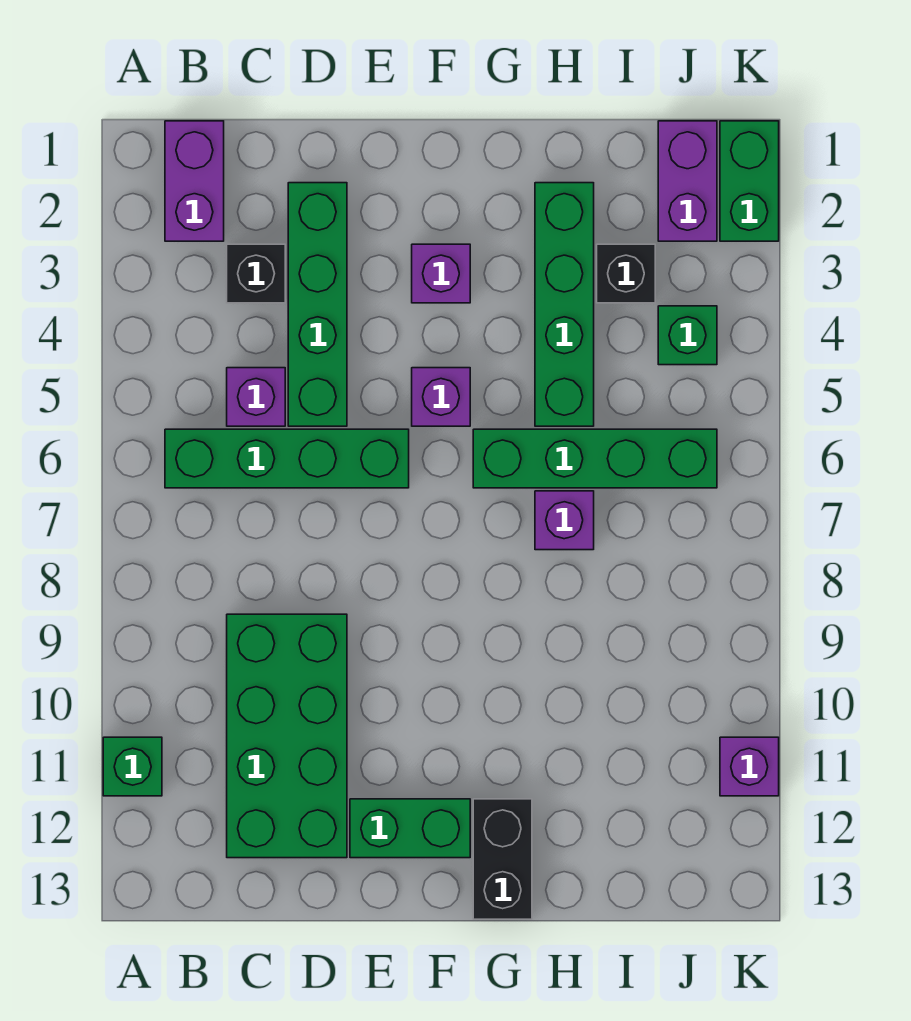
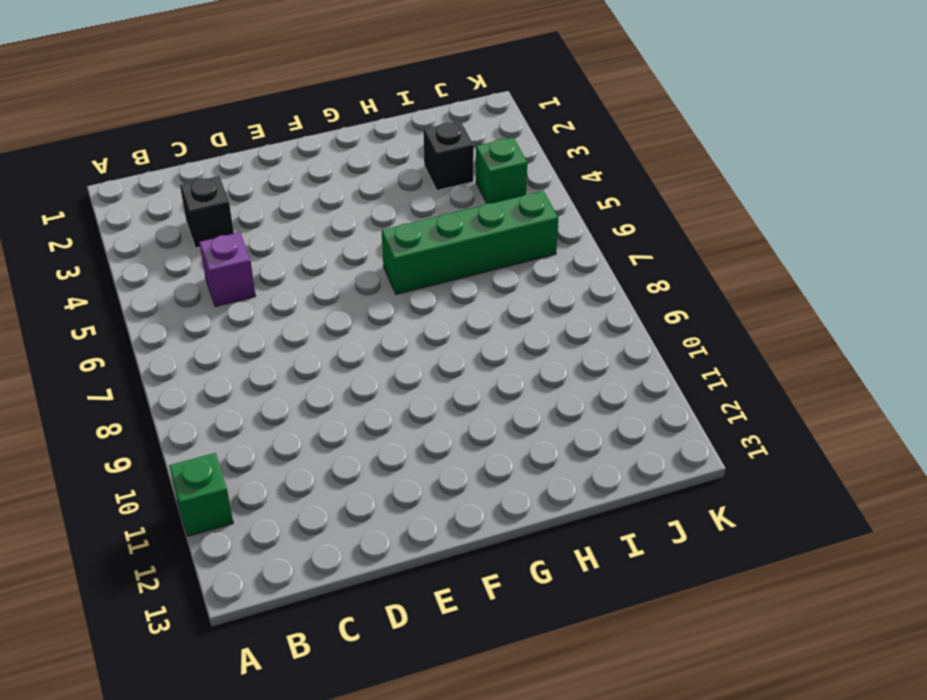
none -> purple brick B1:B2 level 1
none -> green brick B6:E6 level 1
none -> green brick C9:D12 level 1

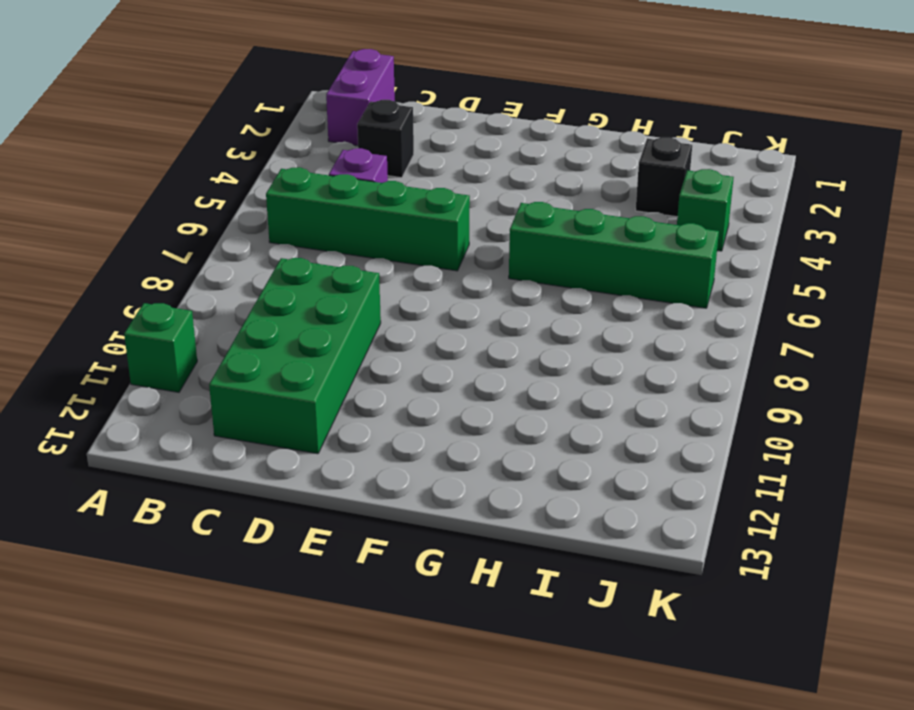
none -> green brick D2:D5 level 1
none -> green brick E12:F12 level 1
none -> purple brick F3 level 1

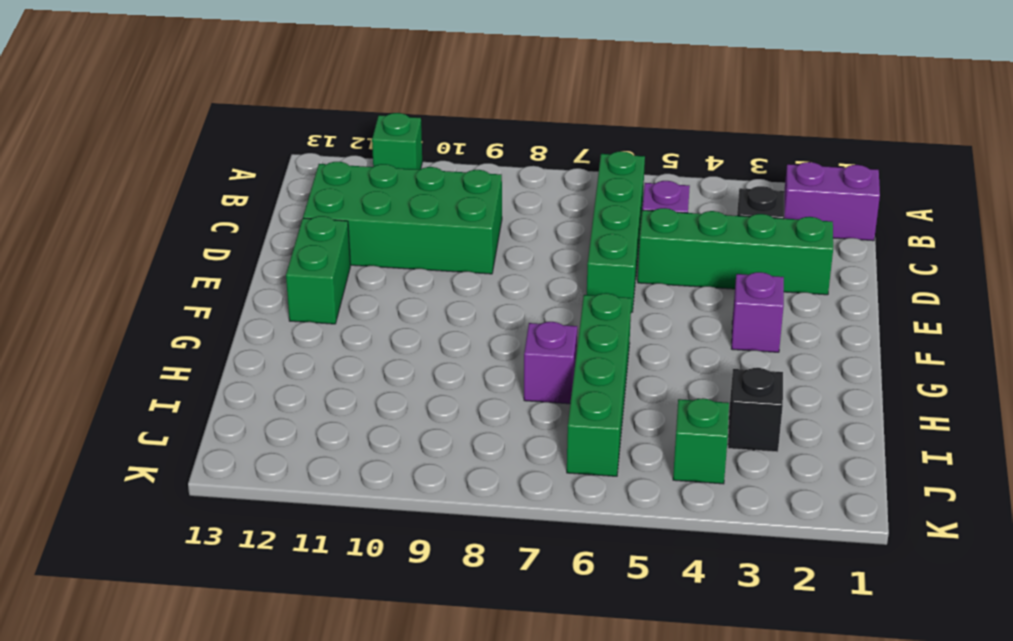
none -> purple brick F5 level 1
none -> black brick G12:G13 level 1
none -> green brick H2:H5 level 1

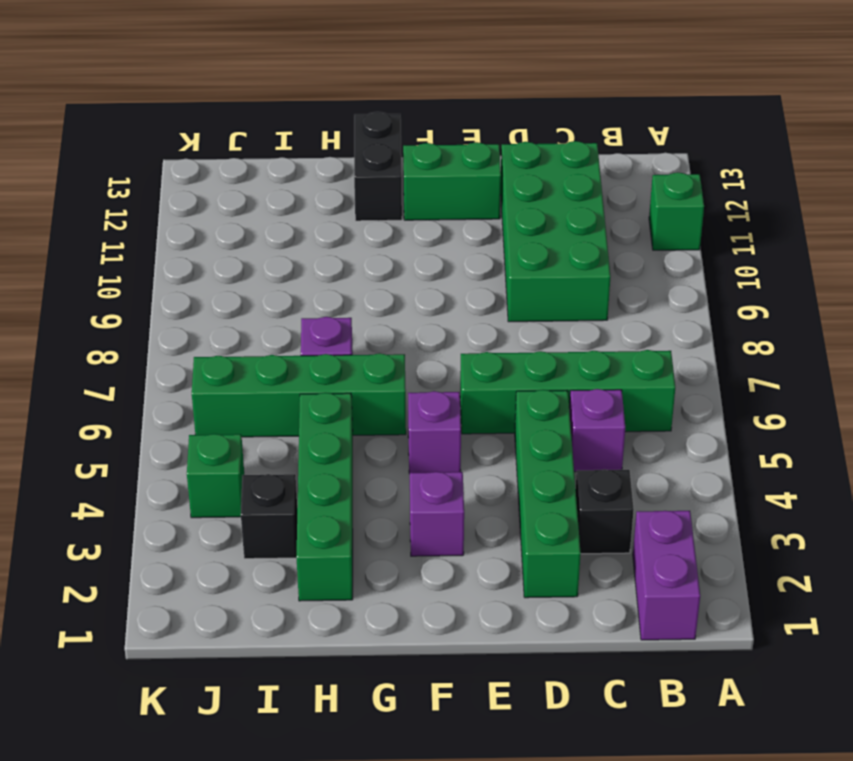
none -> purple brick J1:J2 level 1
none -> green brick K1:K2 level 1
none -> purple brick K11 level 1

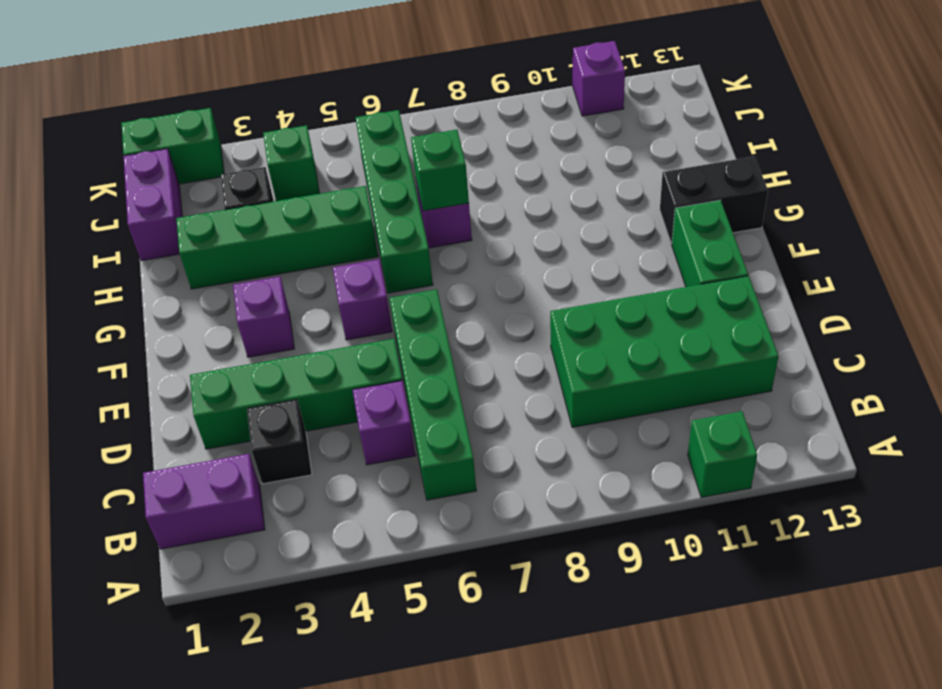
green brick H7 level 2 -> none
purple brick I1:J1 level 1 -> purple brick J1:J2 level 1

